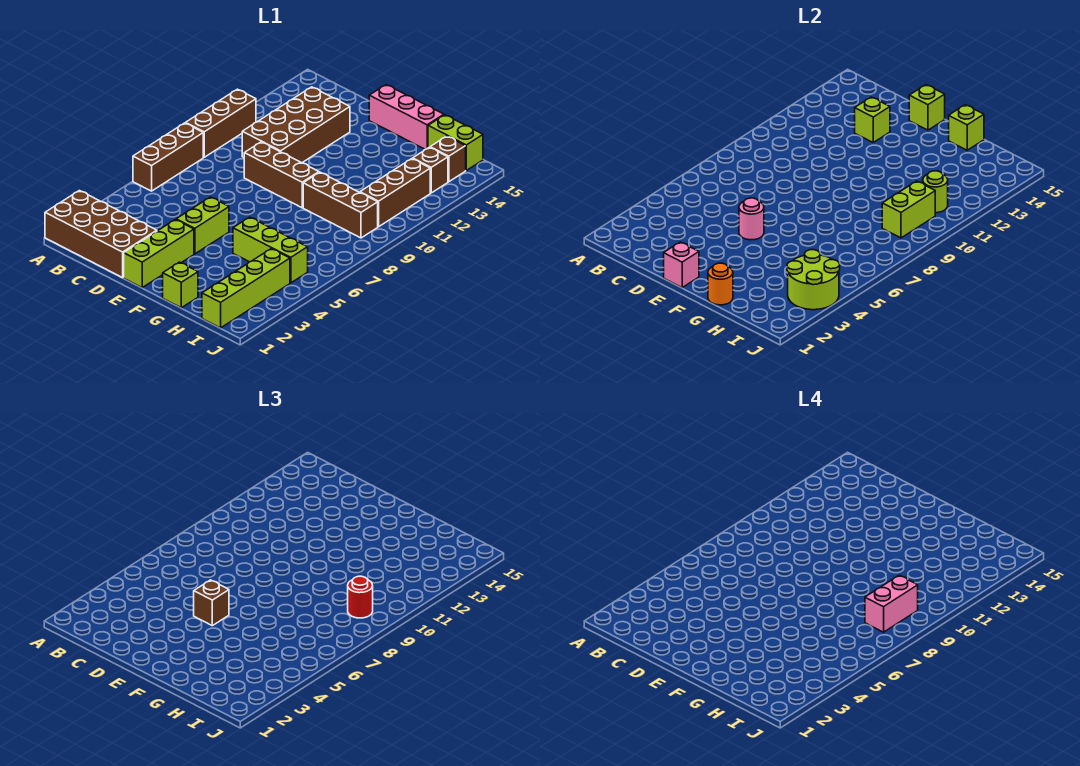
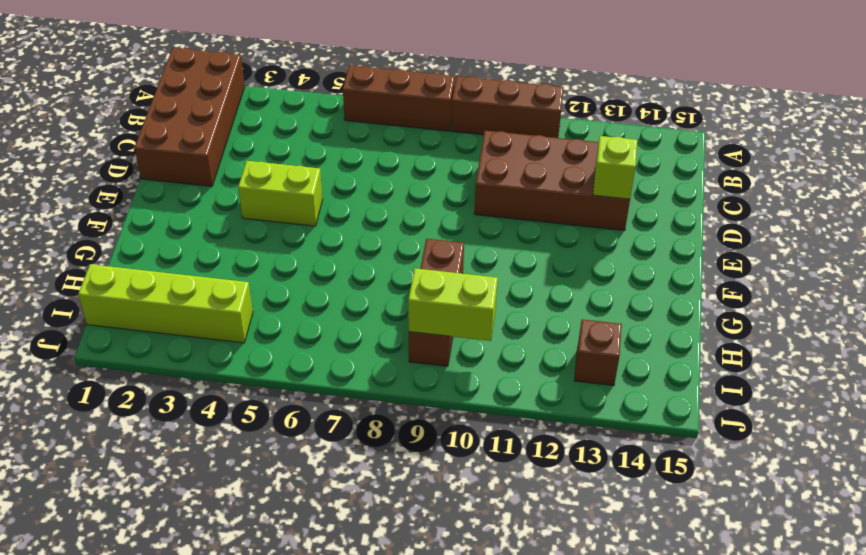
none -> brown brick D9:F9 level 1
none -> lime brick E1:E3 level 1
none -> pink brick E15:G15 level 1

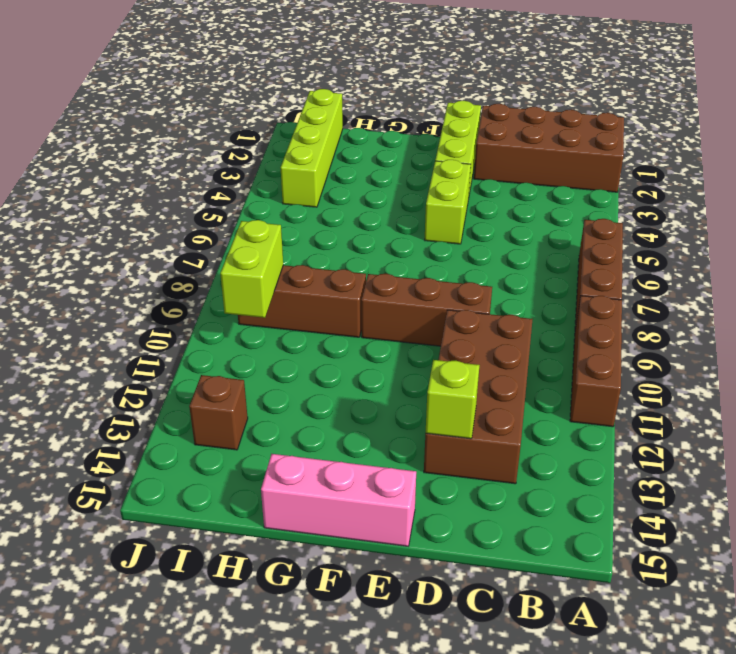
none -> lime brick G1 level 1
none -> lime brick G5:I5 level 1
none -> lime brick H15:I15 level 1

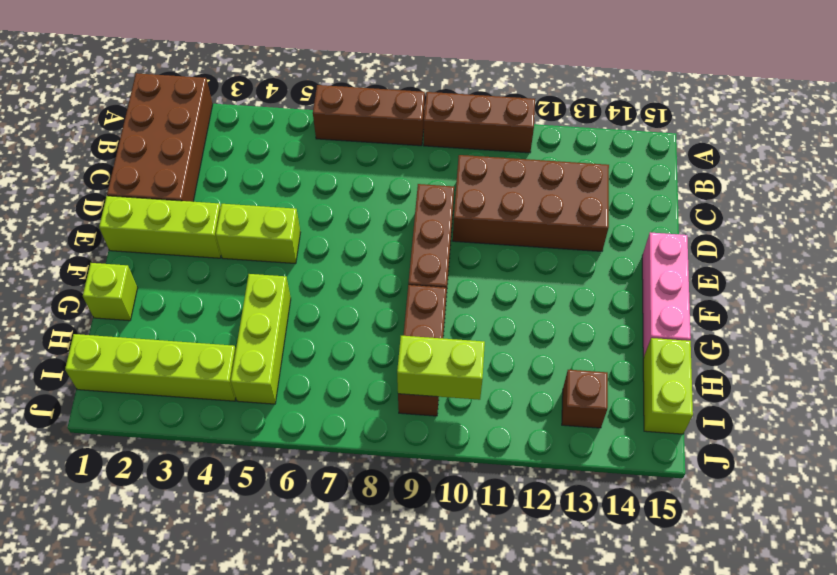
none -> brown brick I10:I12 level 1
none -> brown brick I14 level 1
none -> lime brick D13 level 2

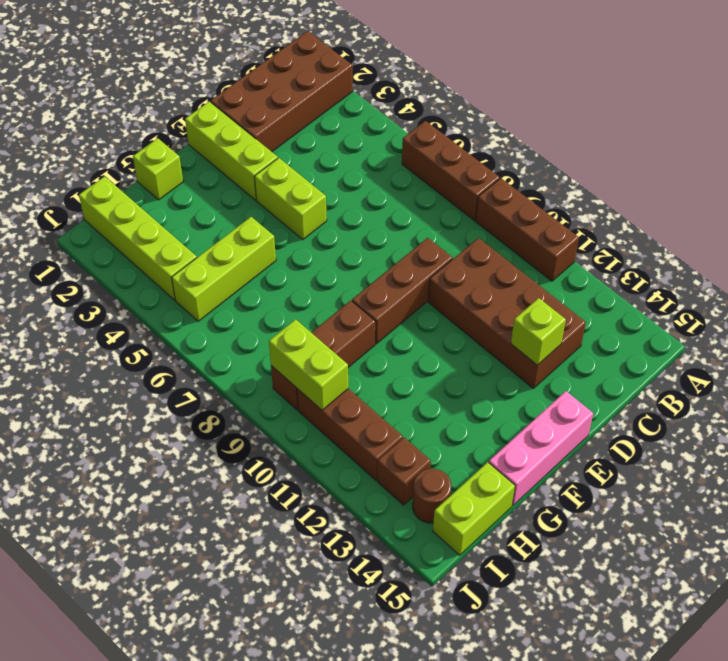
brown round brick I14 level 1 -> brown brick I14 level 1
none -> pink brick E1 level 2
none -> pink round brick E5 level 2
none -> lime brick E15 level 2

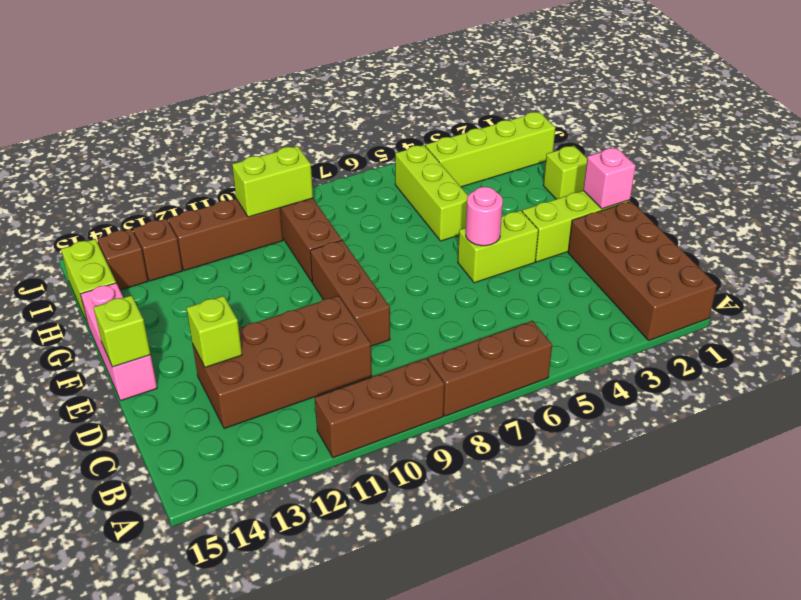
none -> orange round brick G1 level 2
none -> lime brick G15 level 2
none -> lime round brick I3:J4 level 2

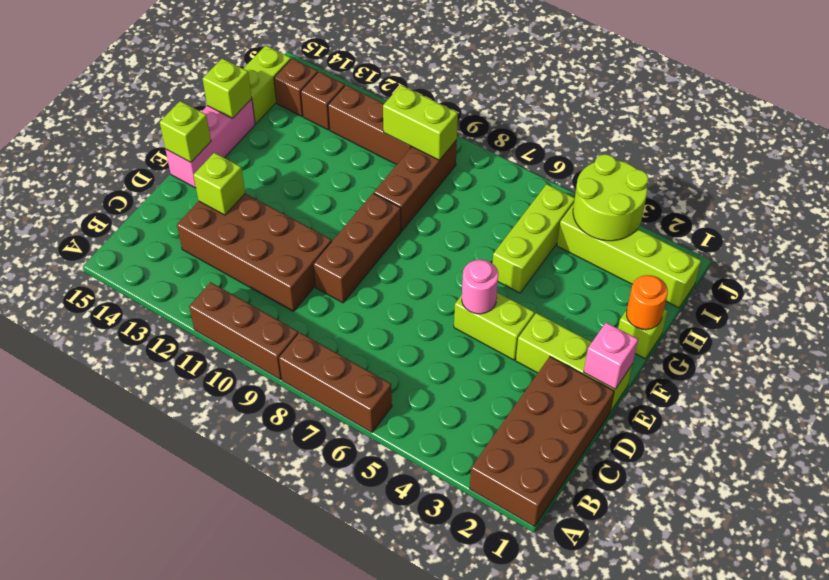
none -> lime round brick I11 level 2
none -> brown brick E5 level 3
none -> red round brick I9 level 3

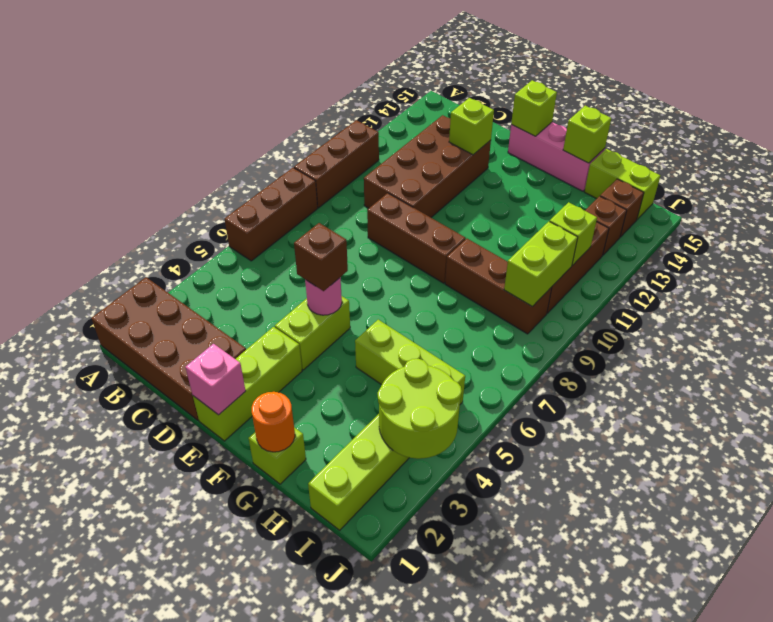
lime brick I11 level 2 -> lime round brick I11 level 2
none -> red round brick I9 level 3
none -> pink brick I8:I9 level 4

